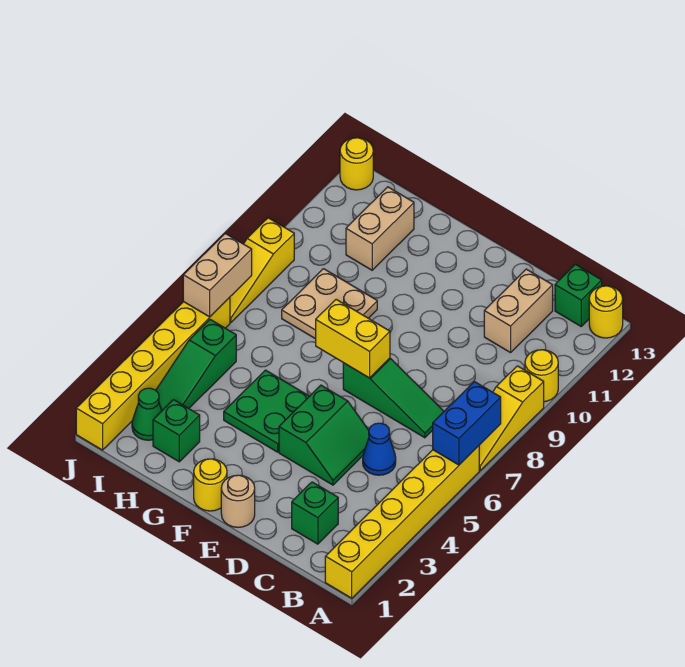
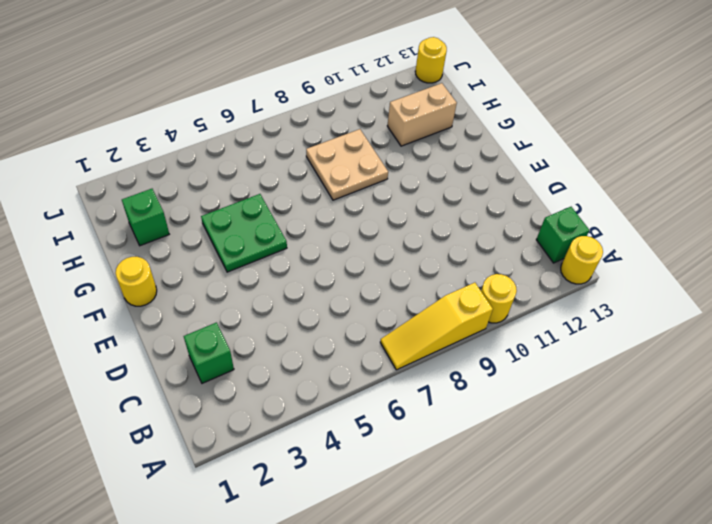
none -> yellow brick A1:A6 level 1
none -> blue cone C5 level 1
none -> green slope C7:E7 level 1 top E

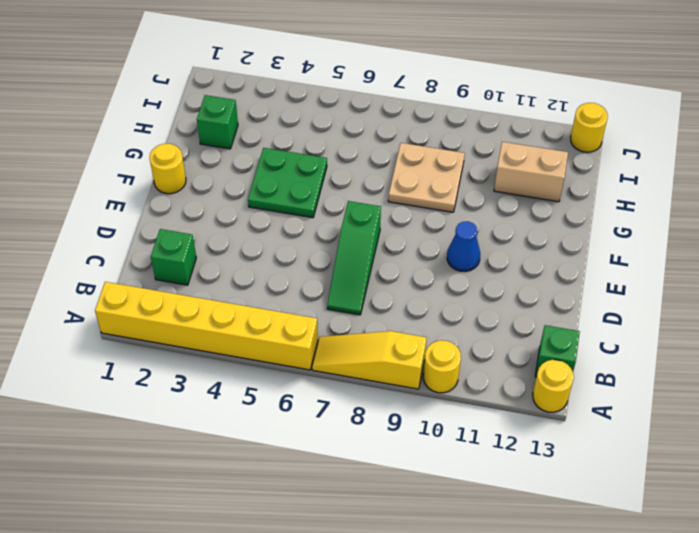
blue cone E10 level 1 -> blue cone C5 level 1
none -> tan brick C11:C12 level 1
none -> green slope D4:E5 level 1 top E
none -> tan round brick E1 level 1

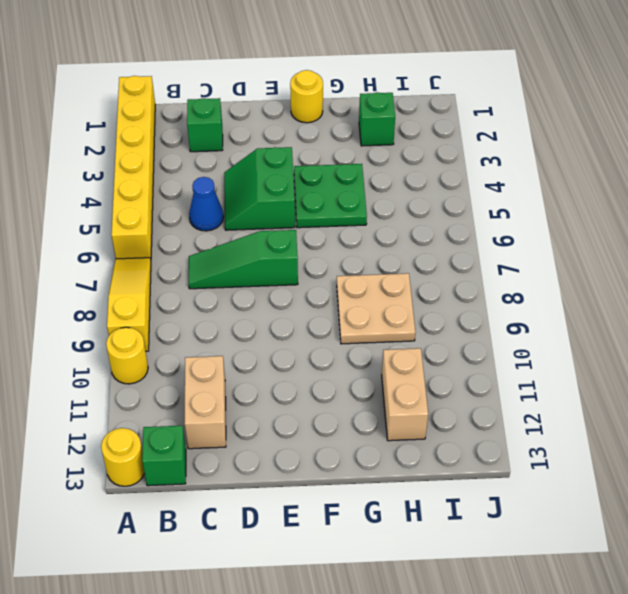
none -> tan round brick E1 level 1
none -> green cone I2 level 1
none -> green slope I3:I5 level 1 top 5

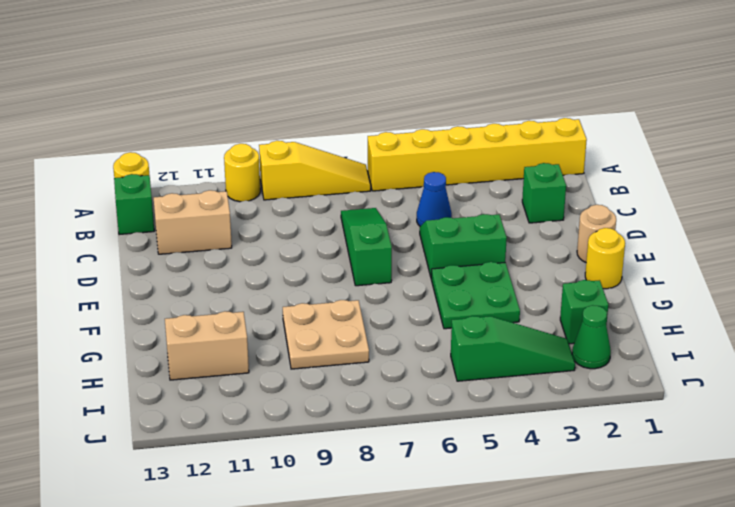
none -> yellow brick J1:J6 level 1
none -> yellow slope J7:J9 level 1 top 9
none -> yellow round brick J13 level 1

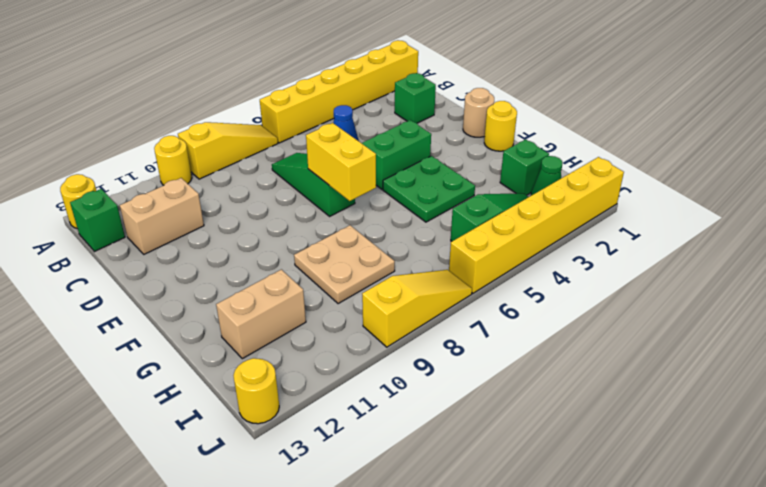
none -> blue brick A6:A7 level 2
none -> tan brick J6:J7 level 2

